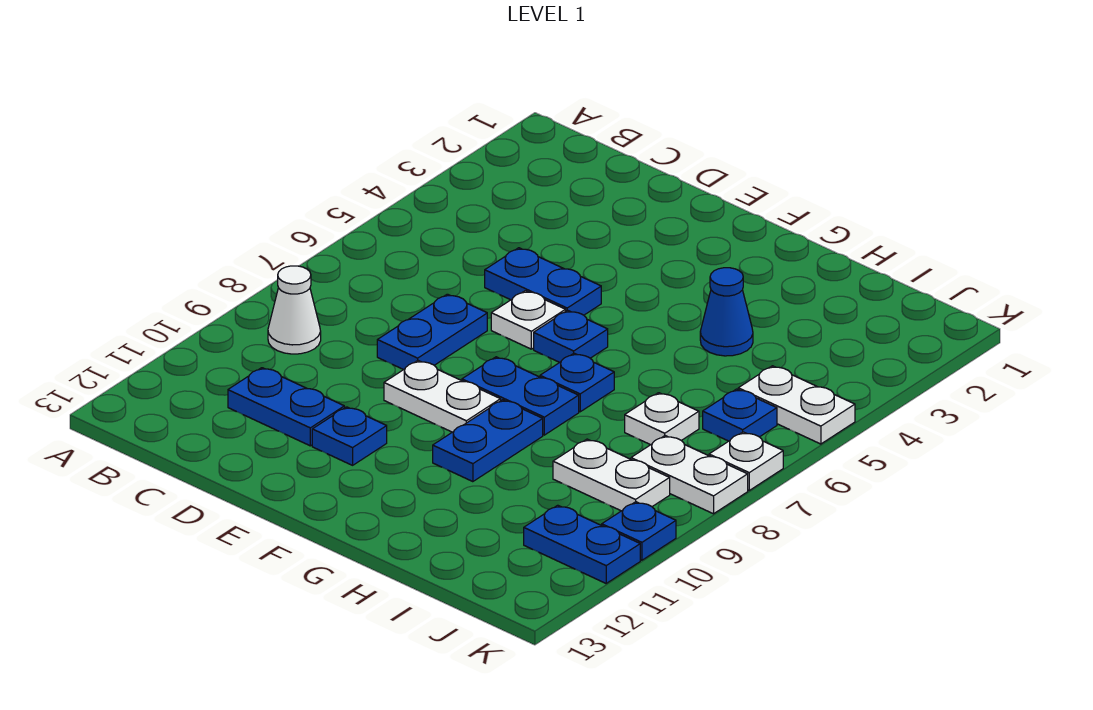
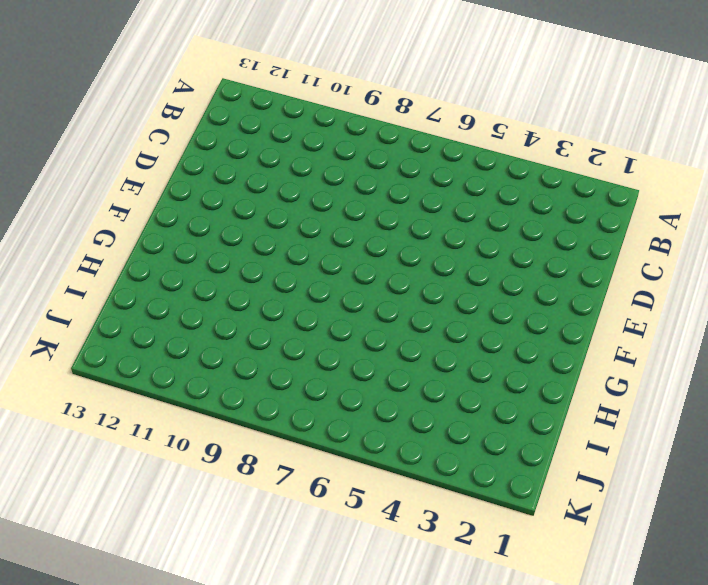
none -> white cone B9 level 1
none -> blue plate C11:D11 level 1
none -> blue plate D5:E5 level 1

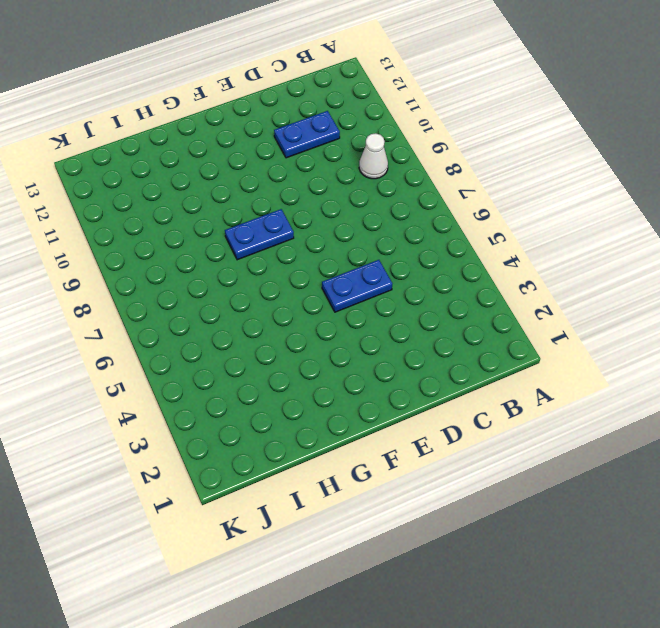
none -> blue plate D7:D8 level 1
none -> white plate E6 level 1
none -> white plate E9:F9 level 1

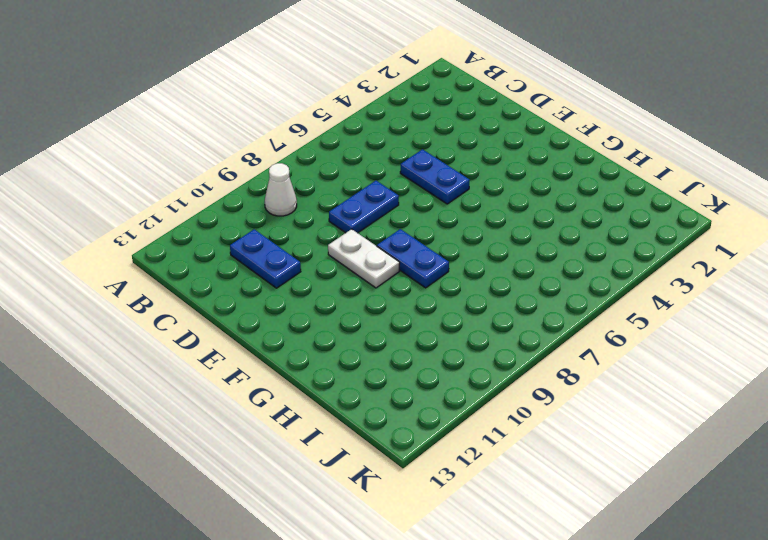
none -> white plate E6 level 1
none -> blue plate E11 level 1
none -> blue plate F6 level 1

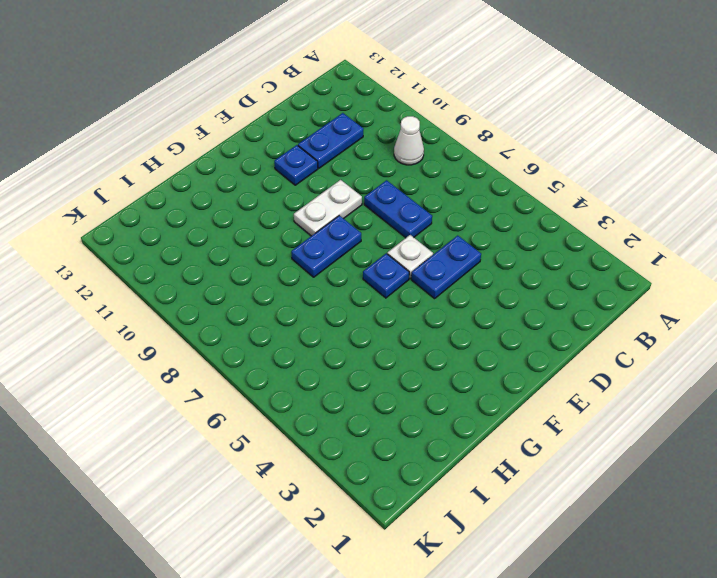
none -> blue plate G7 level 1
none -> blue plate G9:G10 level 1
none -> blue cone H4 level 1

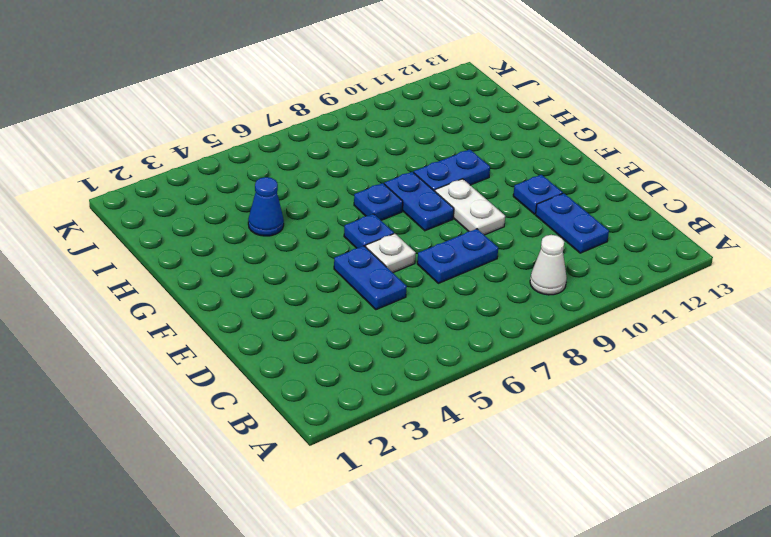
none -> white plate I7 level 1
none -> white plate I9:J9 level 1
none -> white plate J5:K5 level 1

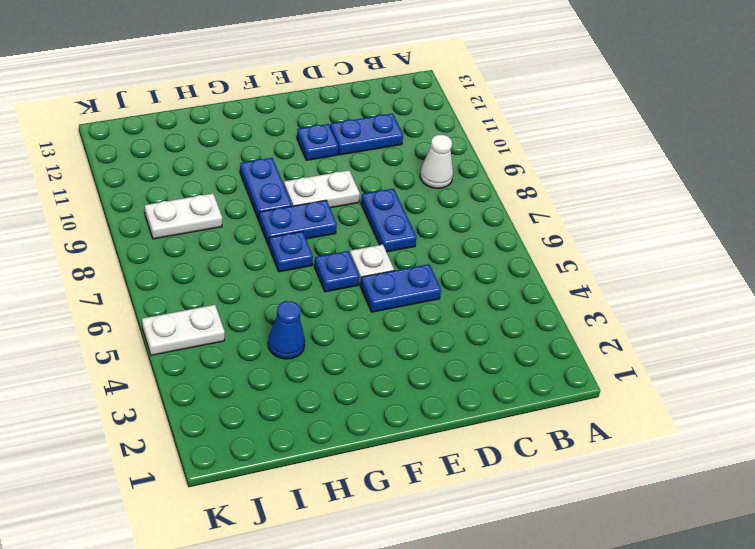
none -> white plate I7 level 1
none -> blue plate J6 level 1
none -> white plate J8:K8 level 1

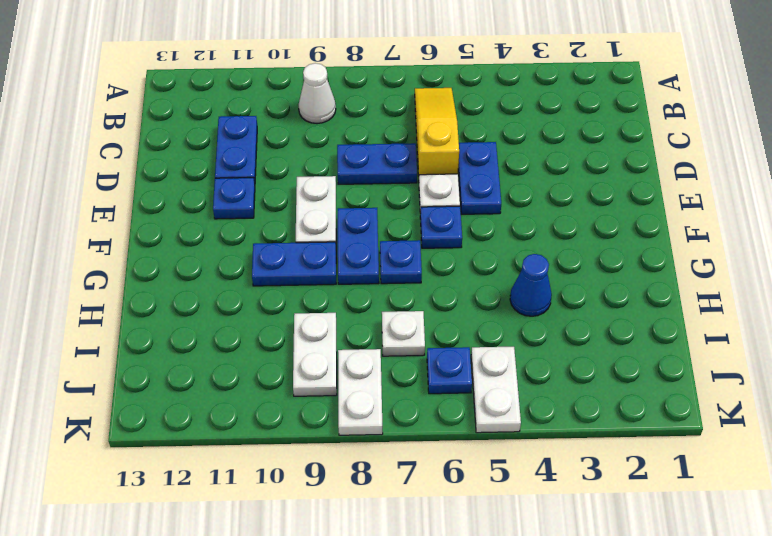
yellow slope B6:D6 level 1 top D -> none
none -> blue plate J11:K11 level 1
none -> white plate K7 level 1
none -> blue plate K10 level 1

